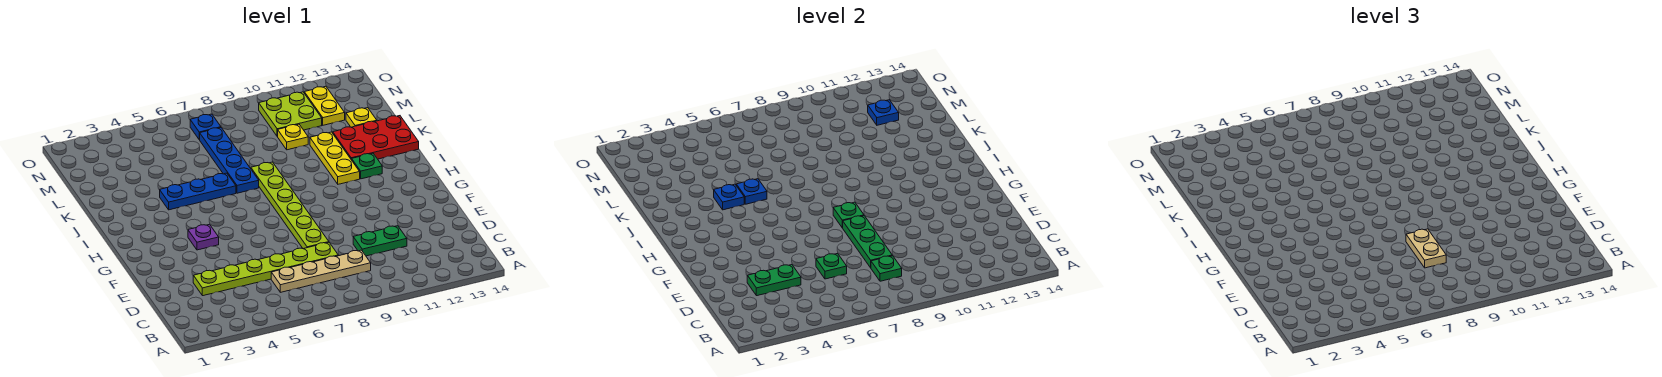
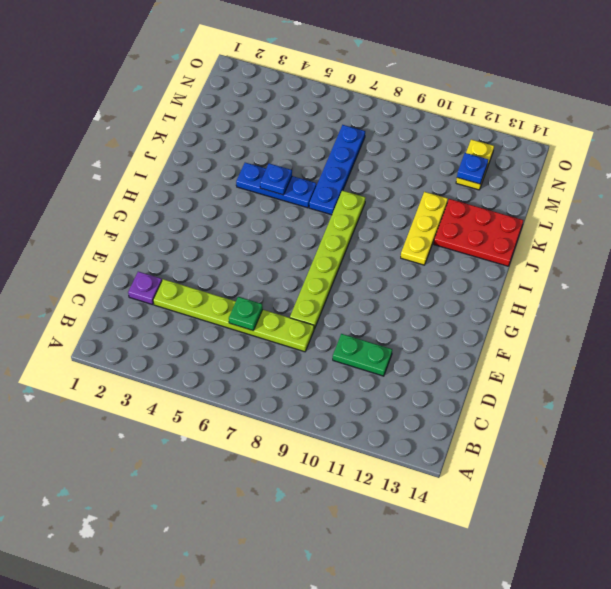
purple plate D2 level 1 -> purple plate G4 level 1
none -> tan plate C6:C9 level 1
none -> green plate I12 level 1
none -> yellow plate L10 level 1

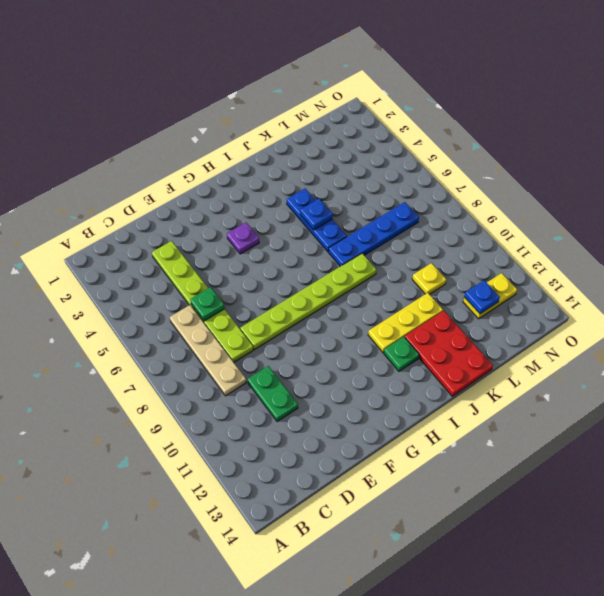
none -> yellow plate L13 level 1
none -> lime plate M10:N11 level 1
none -> blue plate N7 level 1

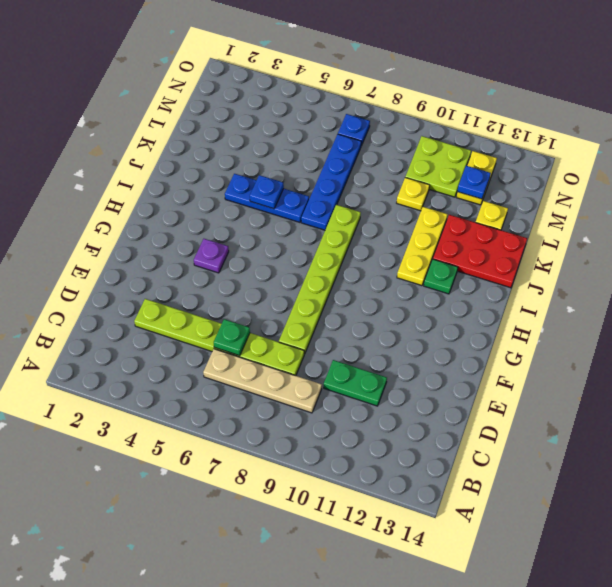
none -> green plate C8 level 2
none -> green plate D3:D4 level 2
none -> green plate D8:F8 level 2

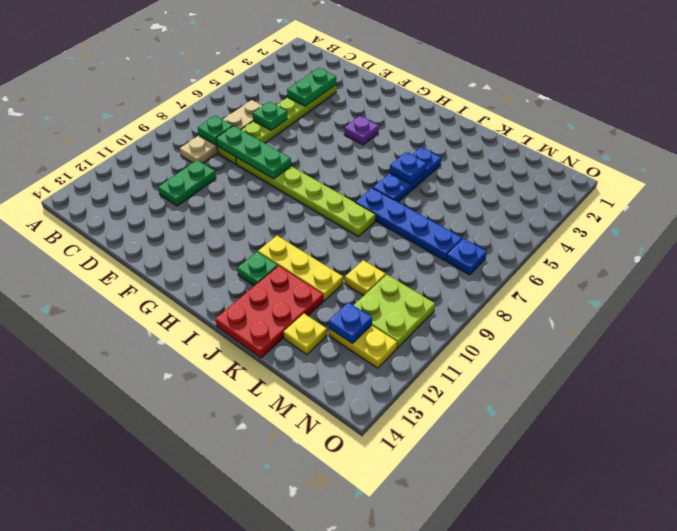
none -> green plate G8 level 2
none -> blue plate J4 level 2
none -> tan plate D8:E8 level 3

